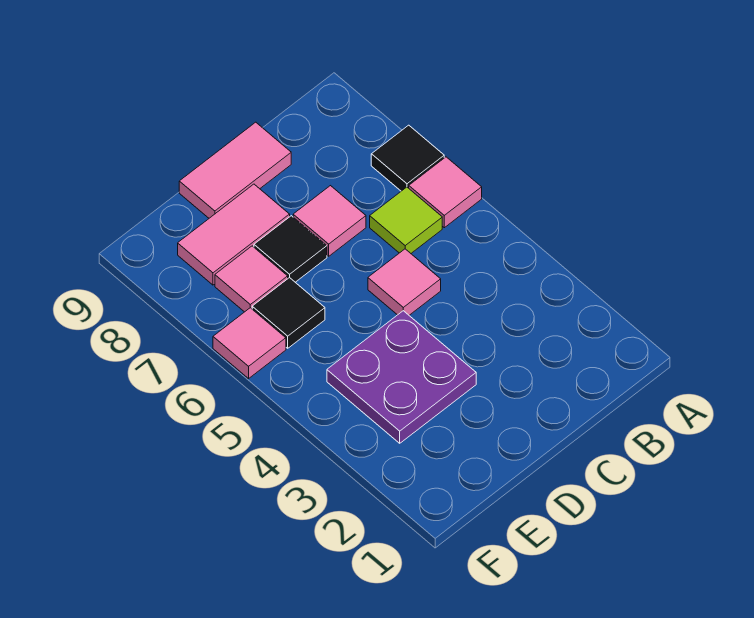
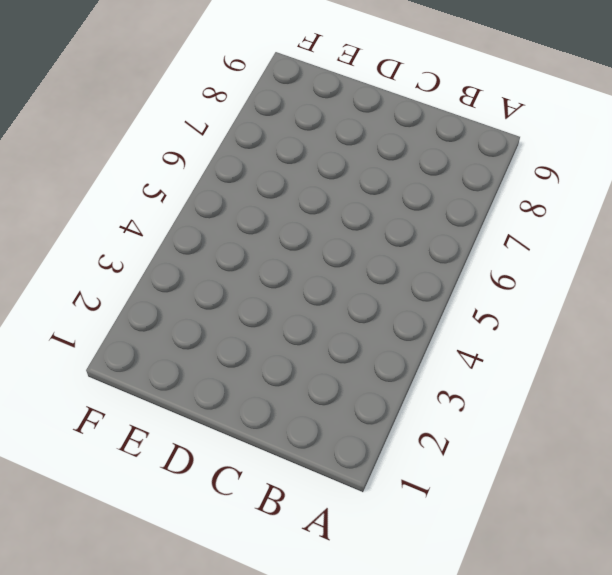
none -> pink tile A6 level 1
none -> black tile A7 level 1
none -> lime tile B6 level 1

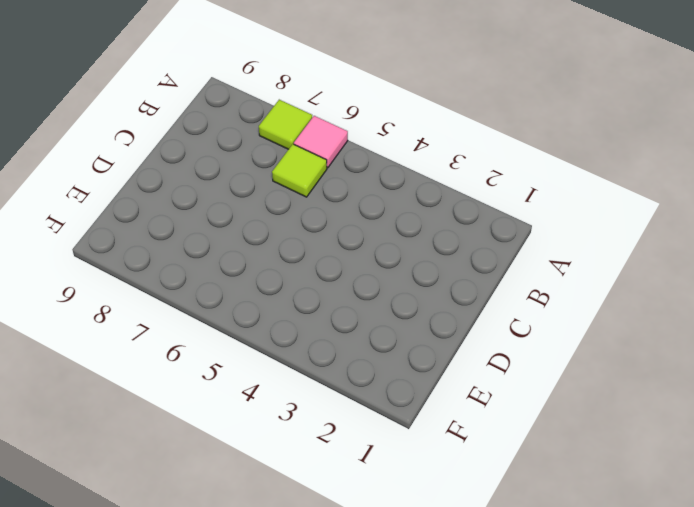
lime tile A7 level 1 -> black tile A7 level 1
none -> pink tile C5 level 1
none -> pink tile C7 level 1
none -> pink tile C9:D9 level 1

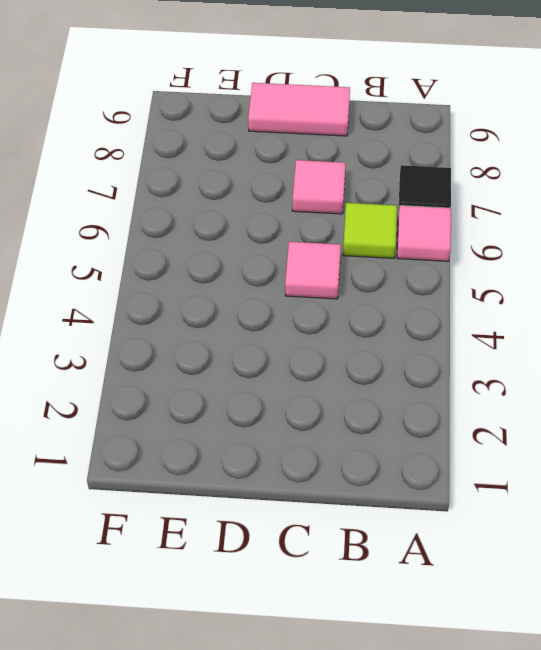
none -> purple plate D3:E4 level 1
none -> black tile D7 level 1
none -> pink tile D8:E8 level 1

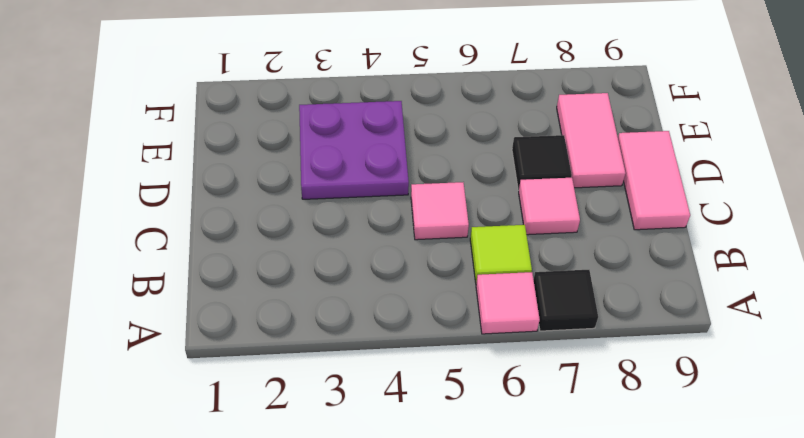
none -> black tile E6 level 1
none -> pink tile E7 level 1
none -> pink tile F6 level 1

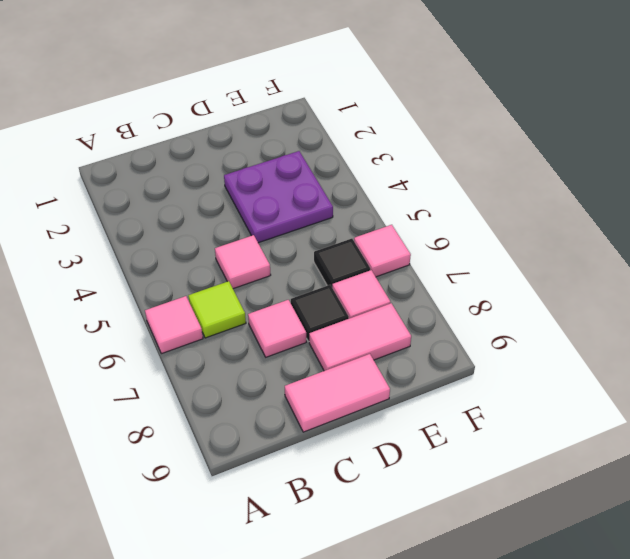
none -> black tile A7 level 1

